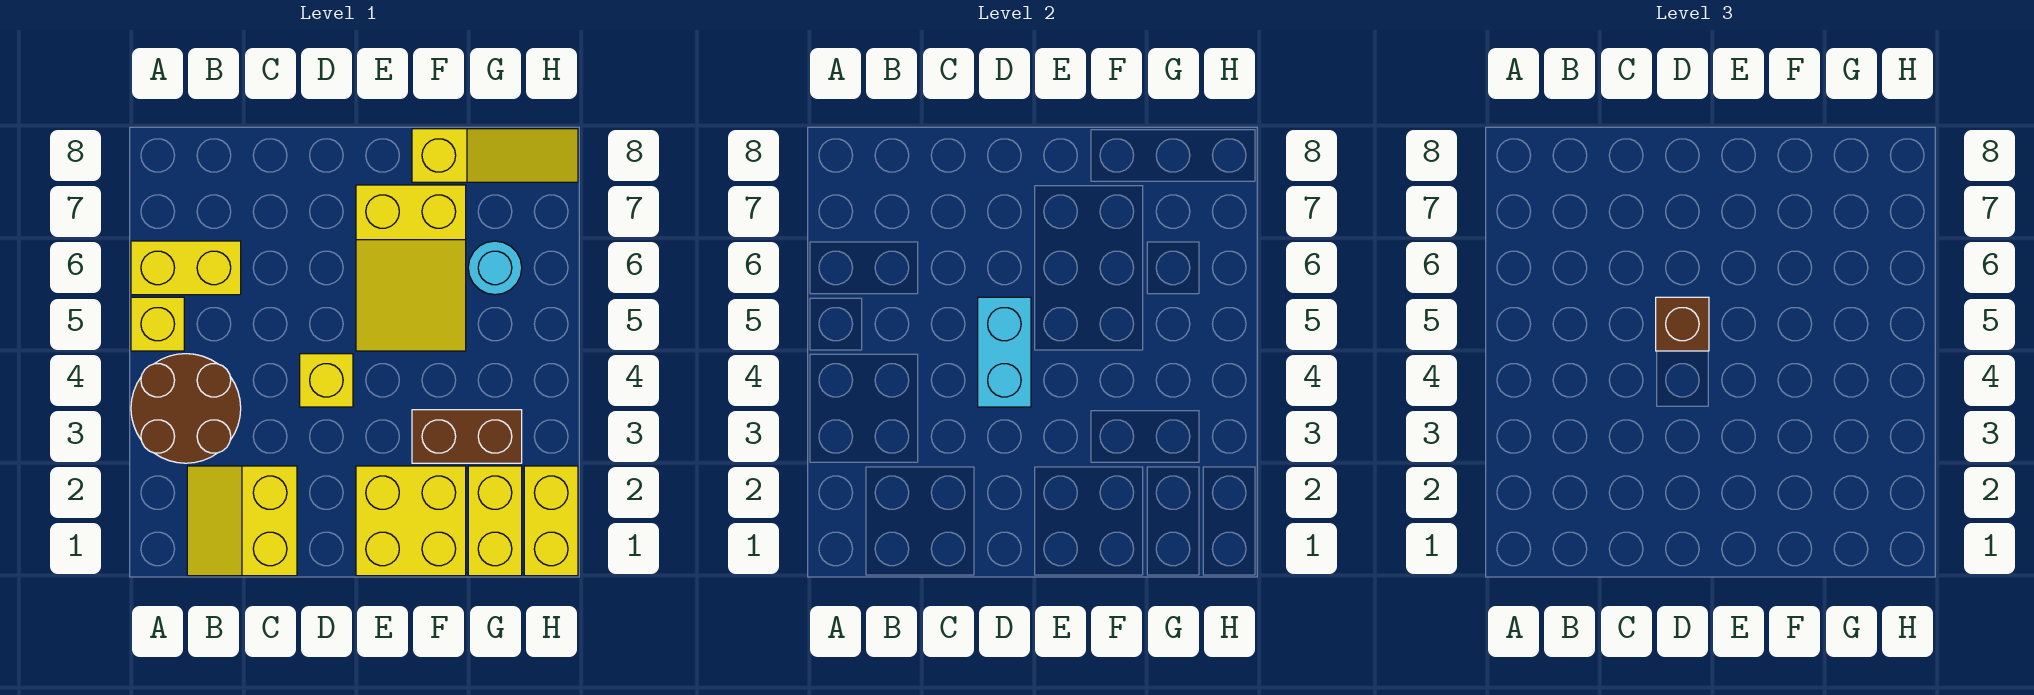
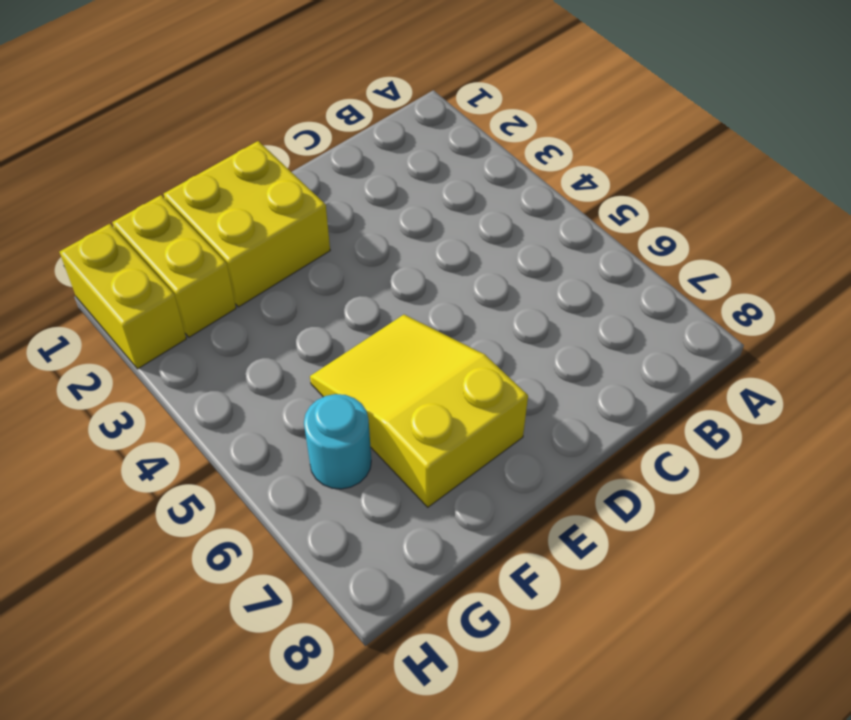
none -> brown round brick A3:B4 level 1
none -> yellow brick A5 level 1
none -> yellow brick A6:B6 level 1

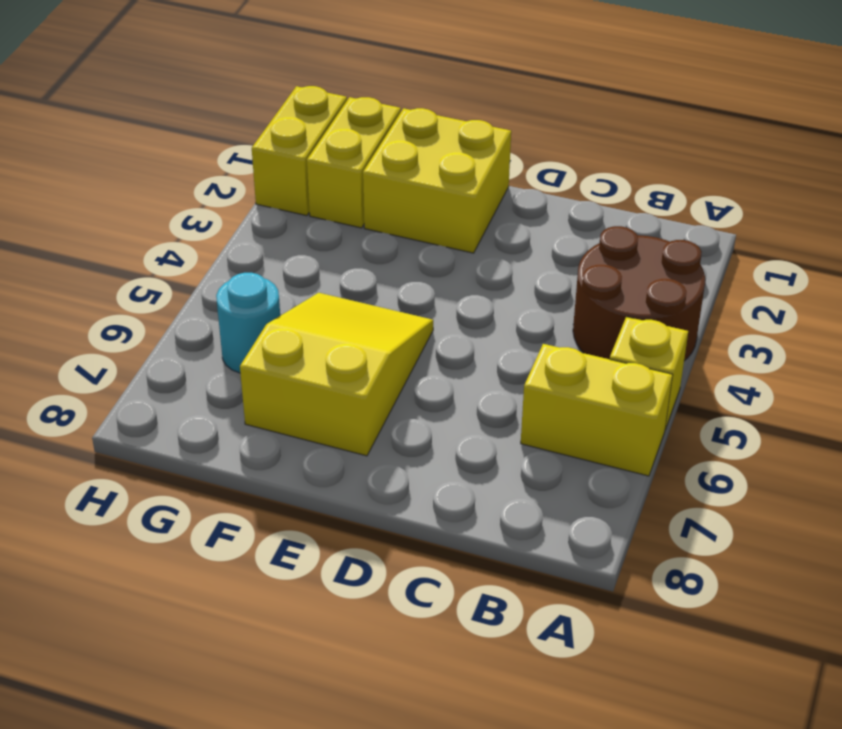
none -> yellow slope B1:C2 level 1 top C
none -> yellow brick D4 level 1
none -> brown brick F3:G3 level 1

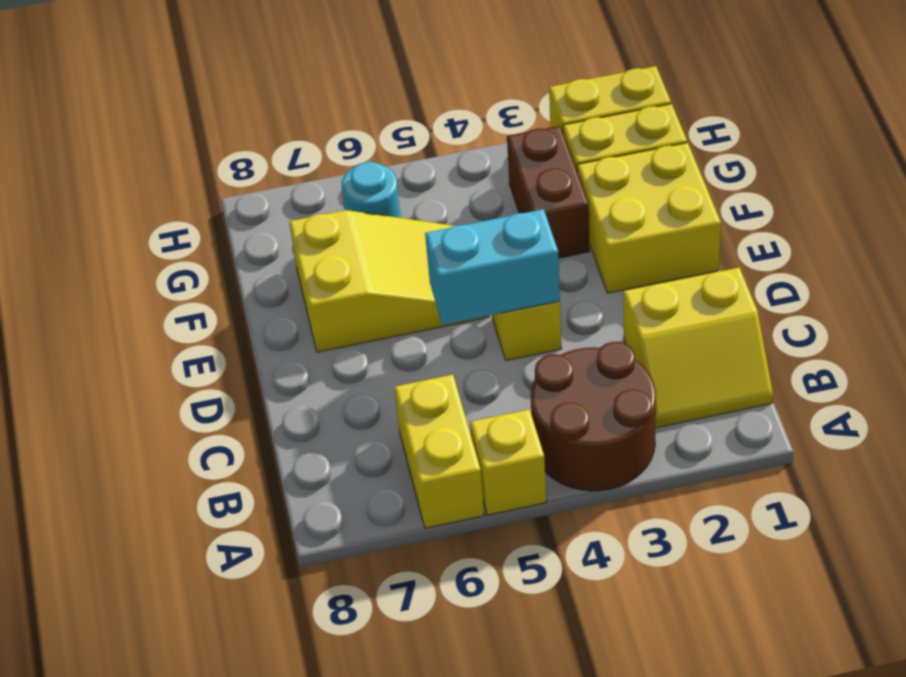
none -> yellow slope F8:H8 level 1 top F
none -> brown brick D5 level 3

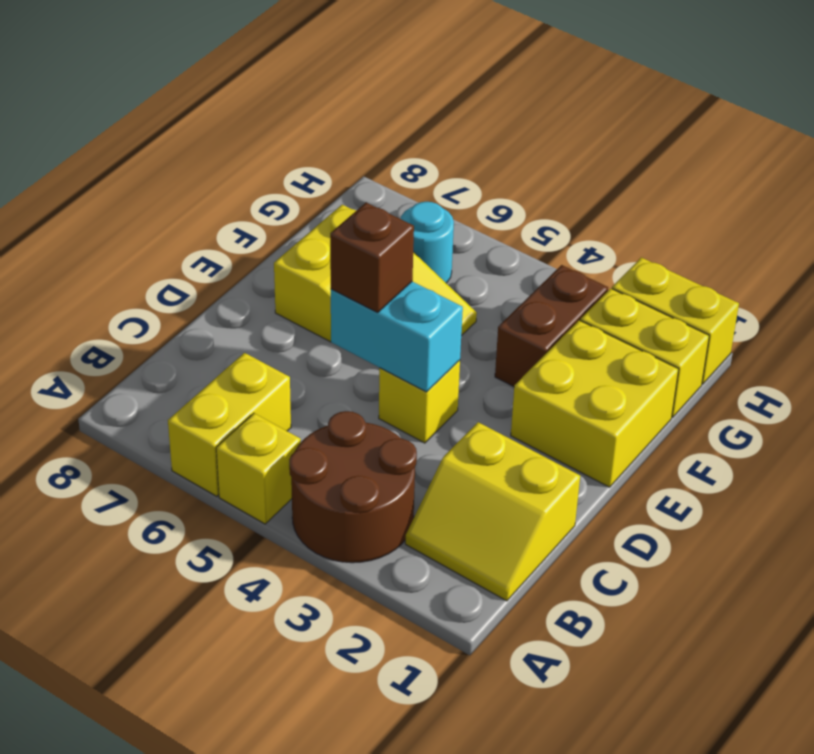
none -> yellow slope F8:H8 level 1 top F

